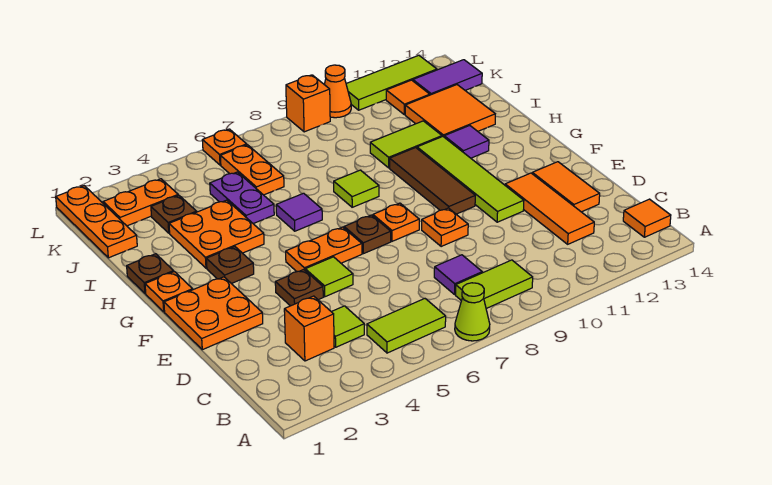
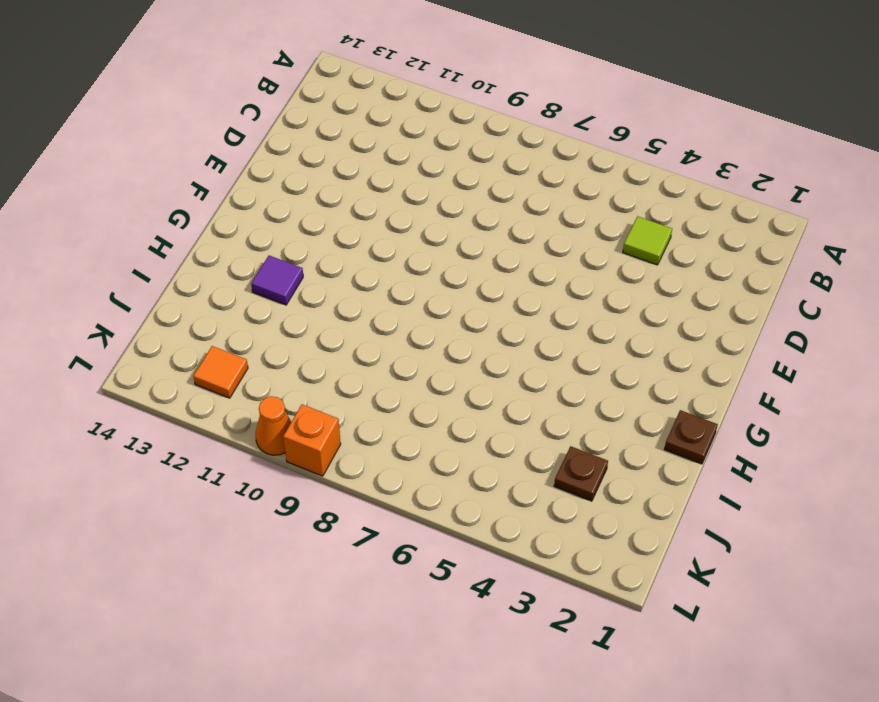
none -> lime cone A7 level 1
none -> lime tile B5:B6 level 1
none -> lime tile B8:B9 level 1
none -> orange tile B14 level 1

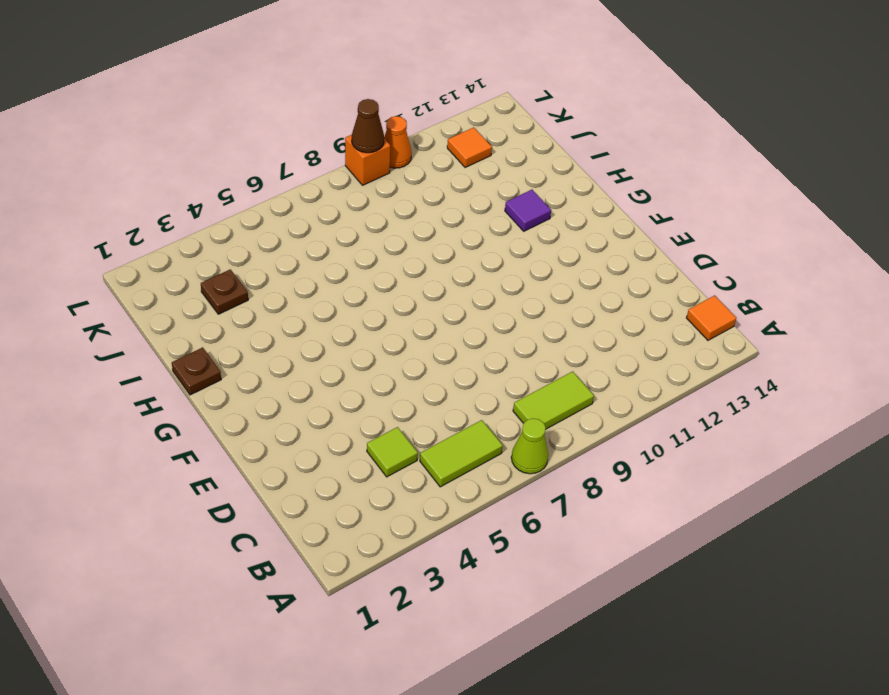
brown cone L9 level 2 -> none
none -> orange brick C3 level 1
none -> purple tile C8 level 1
none -> orange tile C12:E12 level 1
none -> orange tile D13:E13 level 1

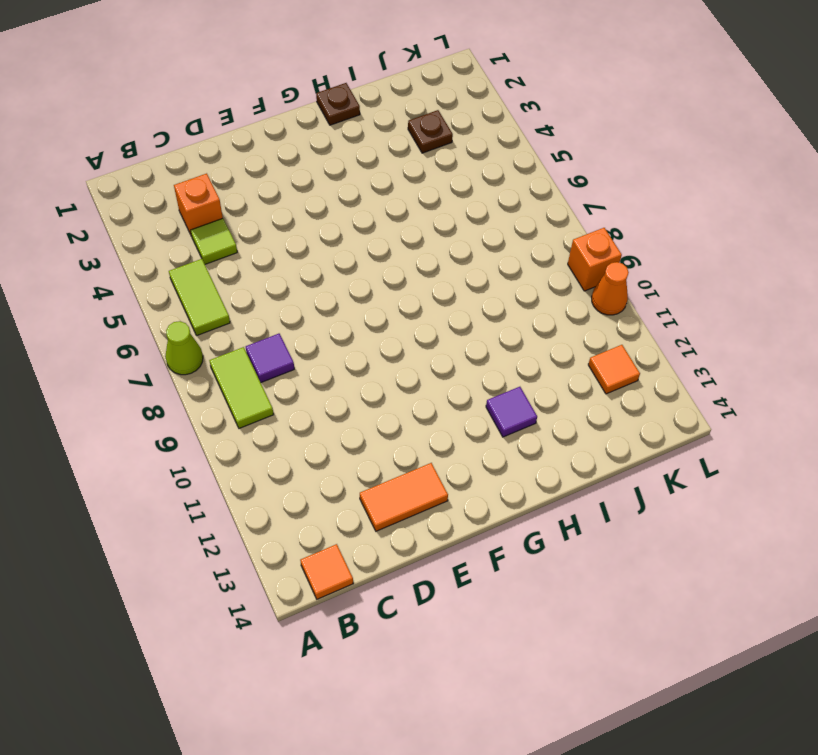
none -> orange tile C12:E12 level 1
none -> orange plate E1:F2 level 1
none -> brown plate E4 level 1
none -> lime tile E5 level 1

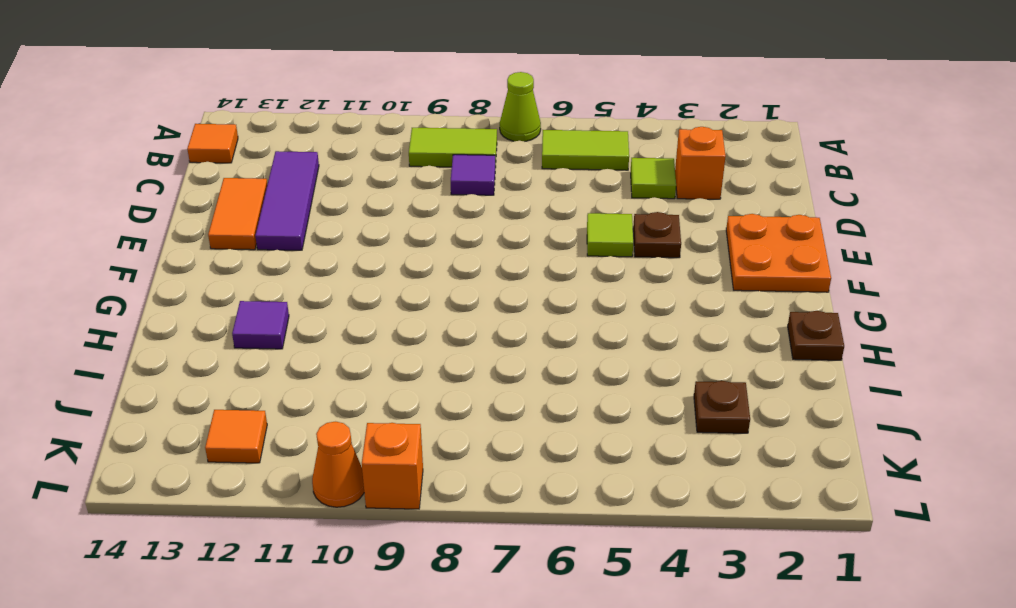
purple tile C12:E12 level 1 -> orange tile C12:E12 level 1
none -> orange plate E9 level 1
none -> lime tile E11:H11 level 1
none -> orange plate F5:F6 level 1
none -> brown plate F7 level 1

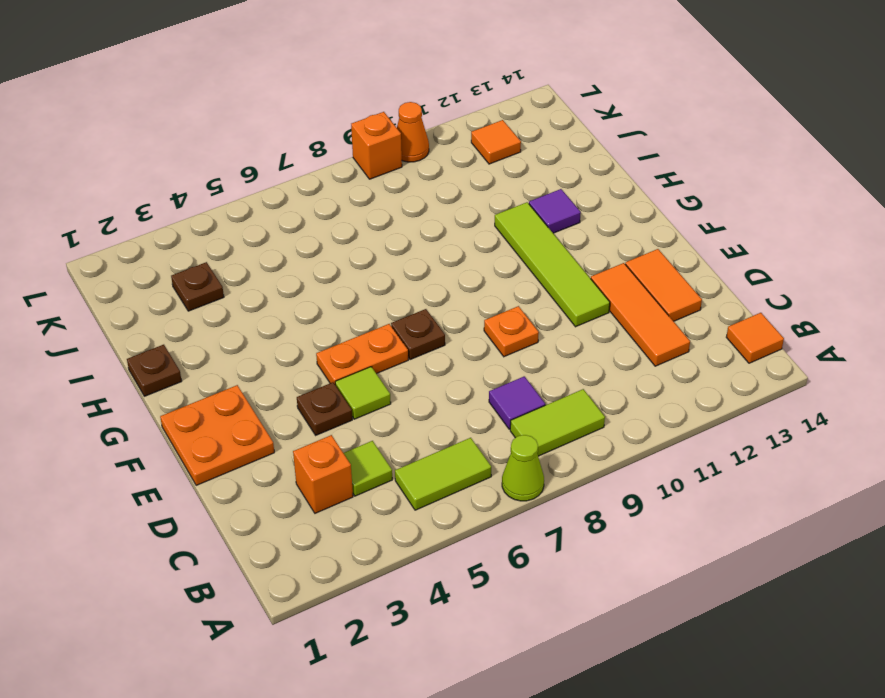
none -> orange plate F8 level 1
none -> brown tile F10:H10 level 1
none -> orange plate G1 level 1
none -> brown plate G3 level 1

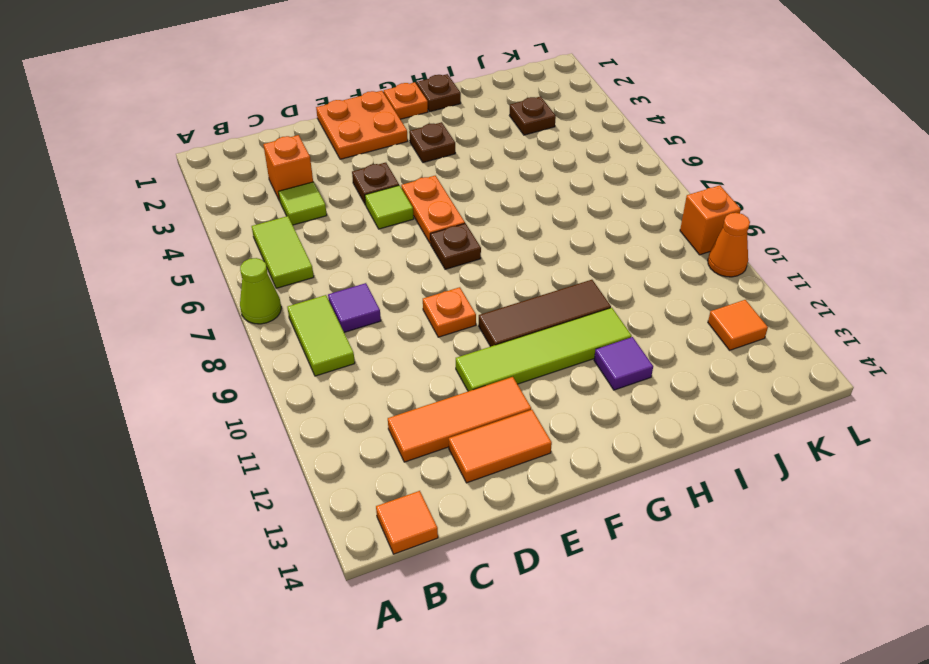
none -> orange plate F8 level 1
none -> orange plate H3:I4 level 1
none -> purple tile H6 level 1
none -> lime tile H8 level 1

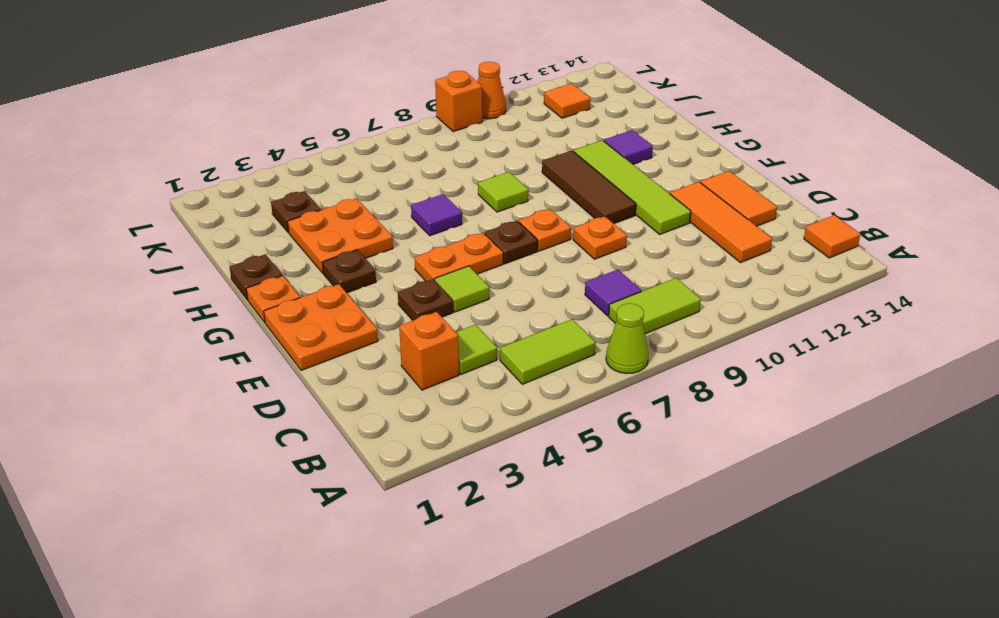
none -> purple plate I5:J5 level 1
none -> lime tile I10:I11 level 1
none -> orange tile I12:J13 level 1
none -> orange plate J1:L1 level 1

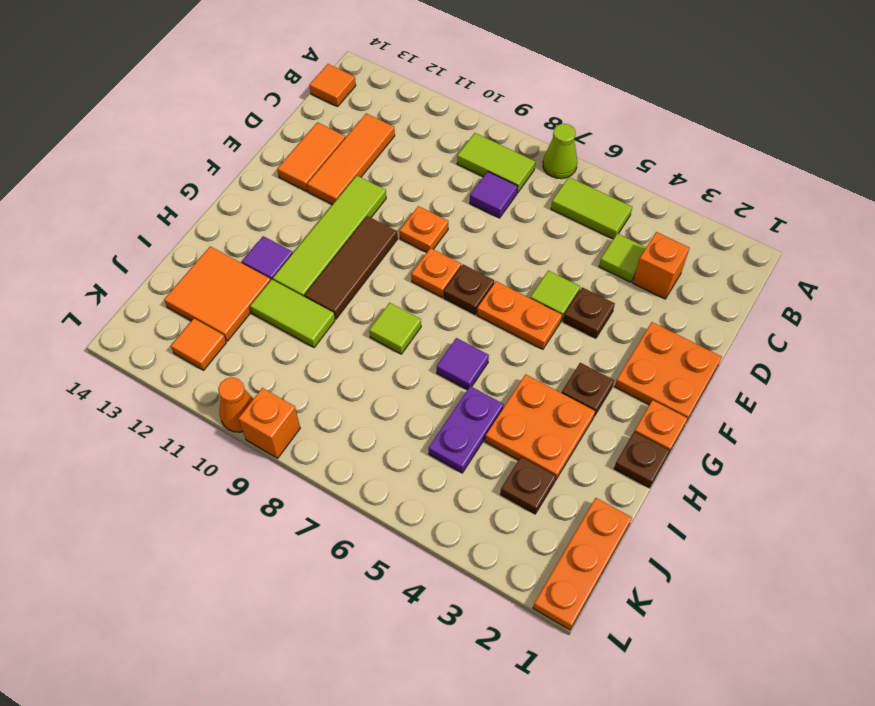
none -> orange plate J6:K6 level 1
none -> orange plate K2:K3 level 1
none -> purple tile K13:K14 level 1
none -> orange plate L6 level 1

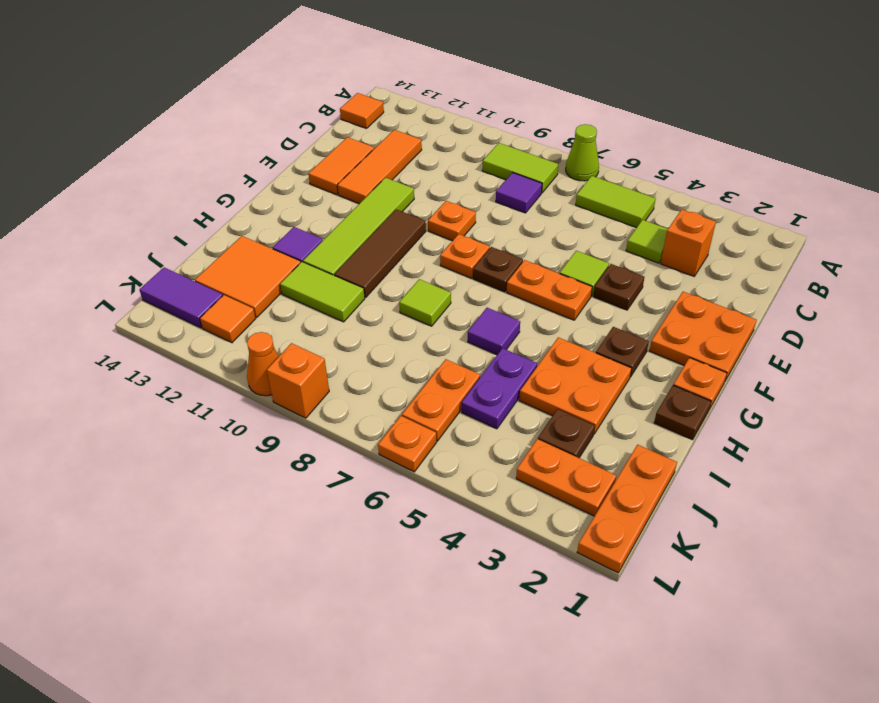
none -> lime tile L11:L13 level 1

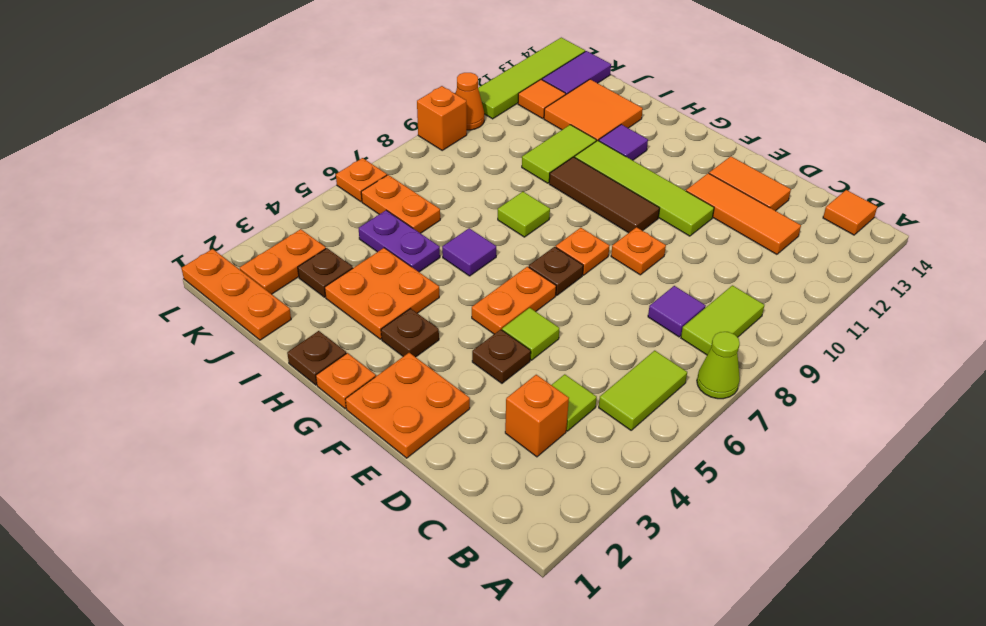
lime tile L11:L14 level 1 -> lime tile L11:L13 level 1

